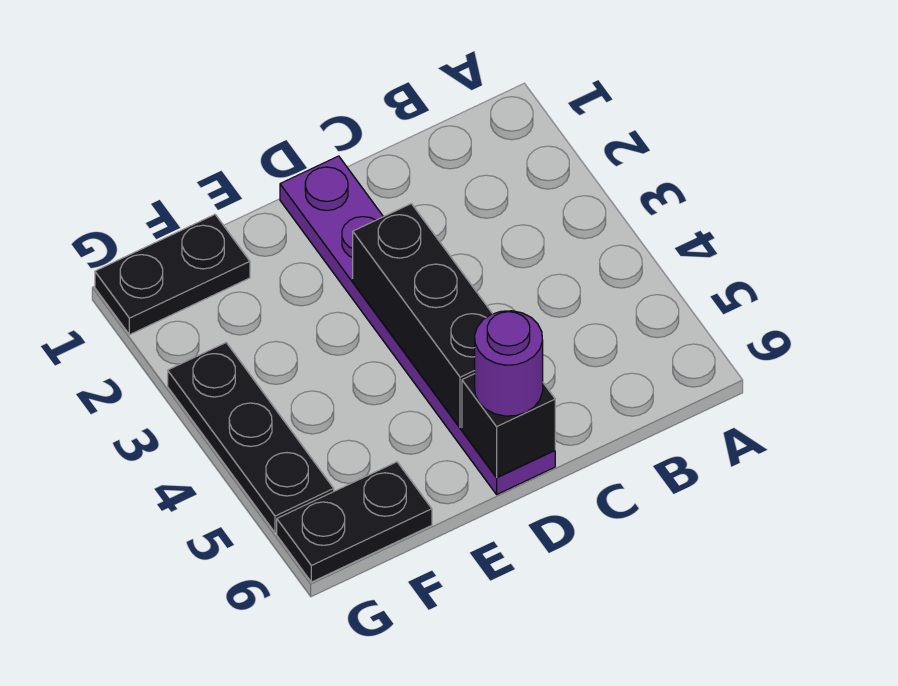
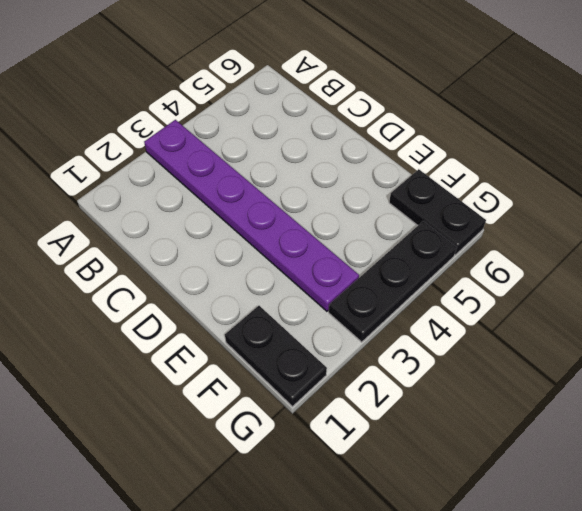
purple plate A3:F3 level 1 -> purple plate D1:D6 level 1
none -> black brick D3:D5 level 2
none -> black brick D6 level 2

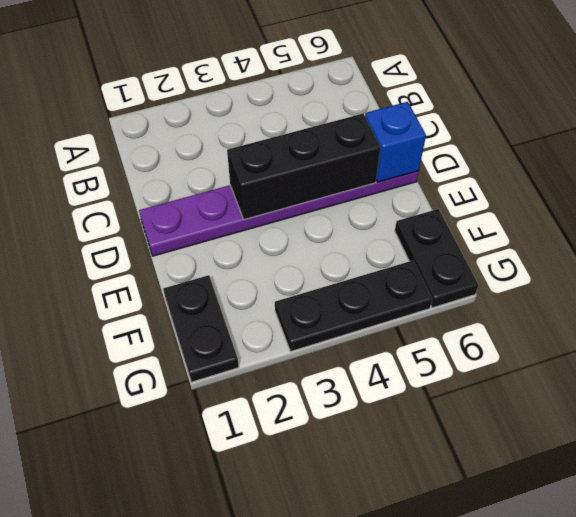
blue brick D6 level 2 -> black brick D6 level 2
none -> purple round brick D6 level 3

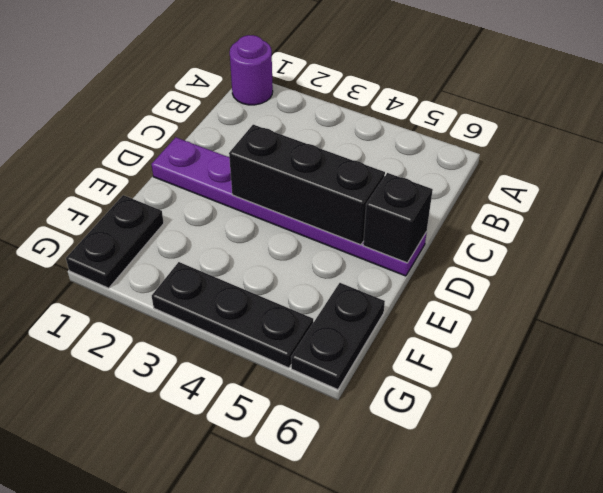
purple round brick A1 level 1 -> purple round brick D6 level 3

